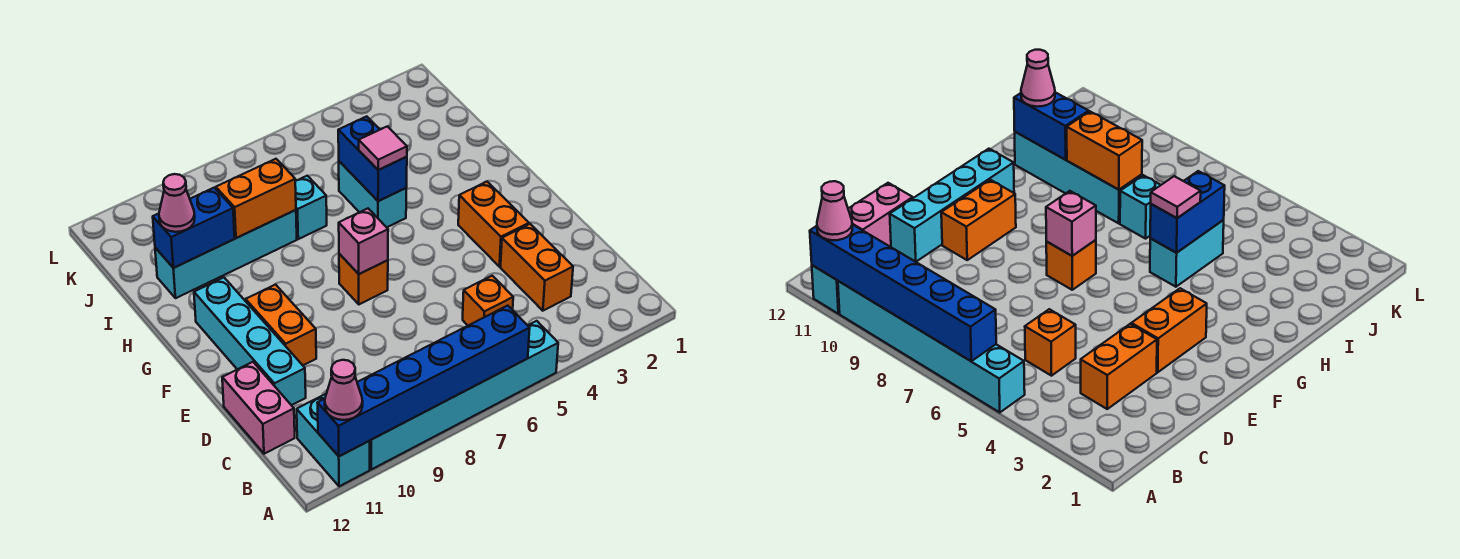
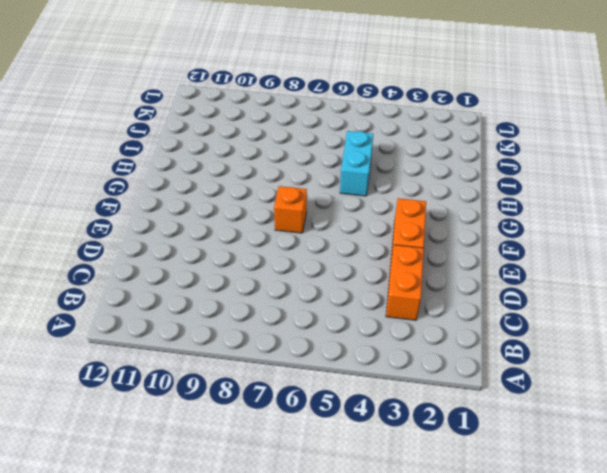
none -> cyan brick A5:A10 level 1
none -> cyan brick A11:B11 level 1
none -> orange brick C5 level 1

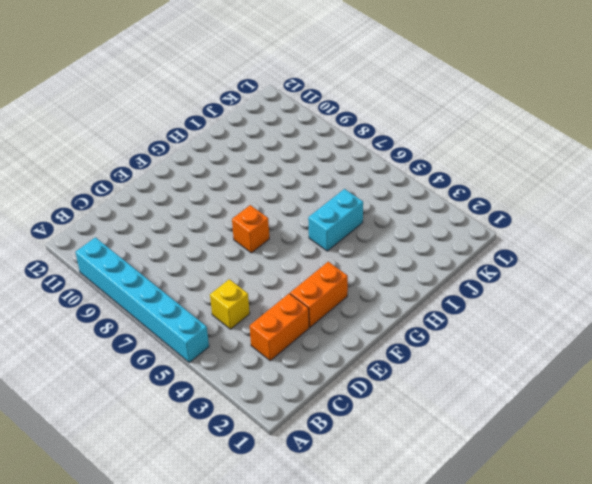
yellow brick C5 level 1 -> orange brick C5 level 1
none -> cyan brick A11:B11 level 1
none -> pink brick C12:D12 level 1
none -> cyan brick D11:G11 level 1

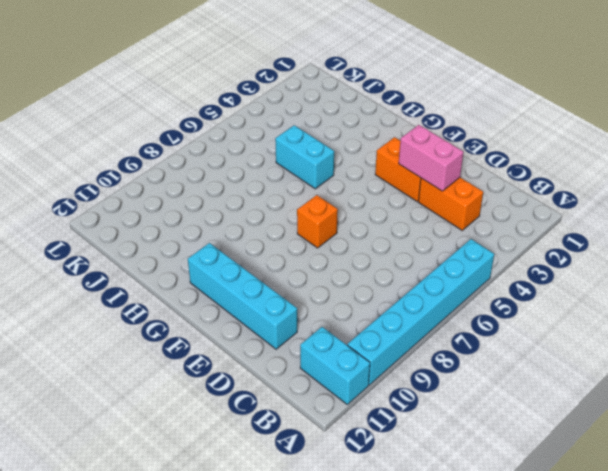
pink brick D3:E3 level 2 -> pink brick C12:D12 level 1
none -> orange brick C5 level 1
none -> orange brick E10:F10 level 1
none -> cyan brick I7 level 1

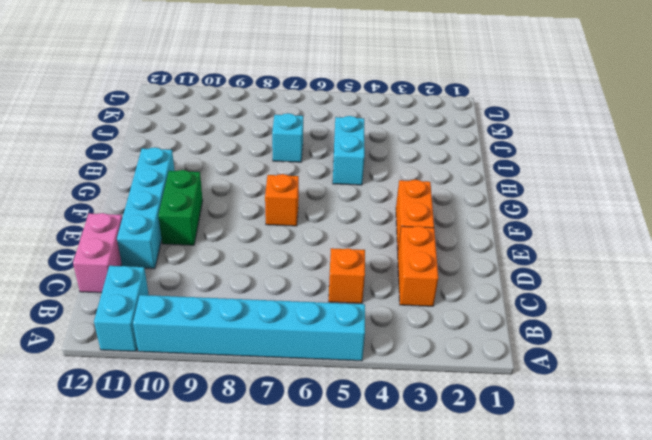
green brick E10:F10 level 1 -> orange brick E10:F10 level 1
none -> cyan brick I8:I11 level 1
none -> blue brick A6:A11 level 2
none -> pink brick F7 level 2

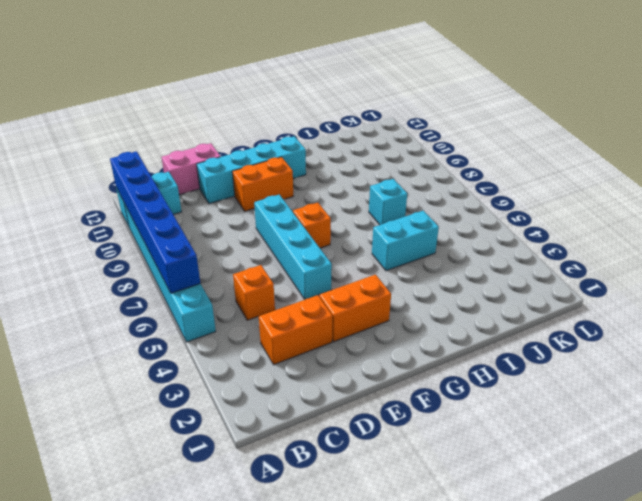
cyan brick E5:E8 level 1 -> cyan brick I8:I11 level 1
none -> pink brick F7 level 2
none -> blue brick H5:I5 level 2
none -> orange brick I8:I9 level 2

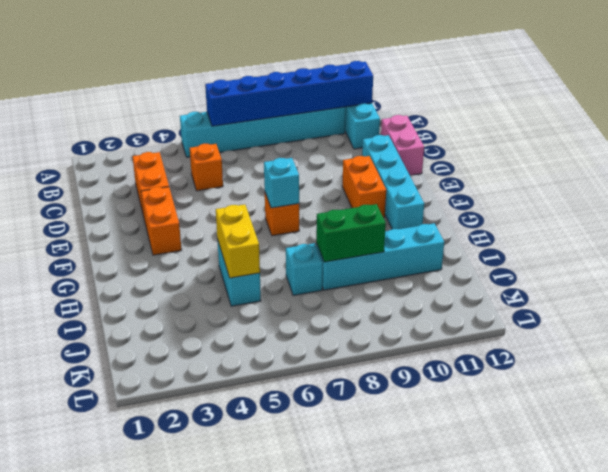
cyan brick F7 level 2 -> pink brick F7 level 2
yellow brick H5:I5 level 2 -> blue brick H5:I5 level 2
green brick I8:I9 level 2 -> orange brick I8:I9 level 2
none -> blue brick I10:I11 level 2
none -> pink cone A11 level 3
none -> pink tile H5 level 3

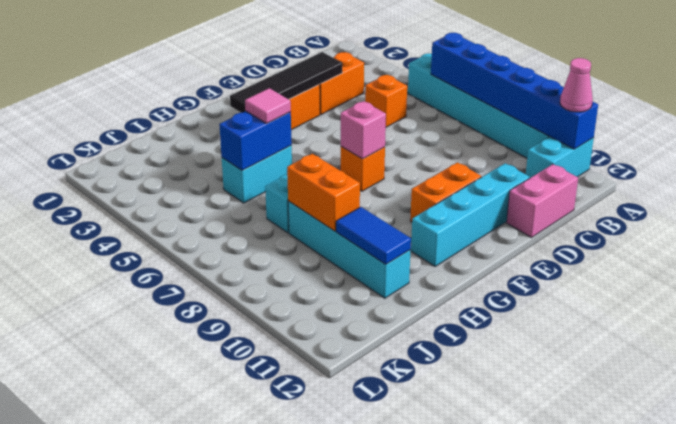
black tile D3:G3 level 2 -> none
blue tile I10:I11 level 2 -> blue brick I10:I11 level 2
none -> pink cone I11 level 3

